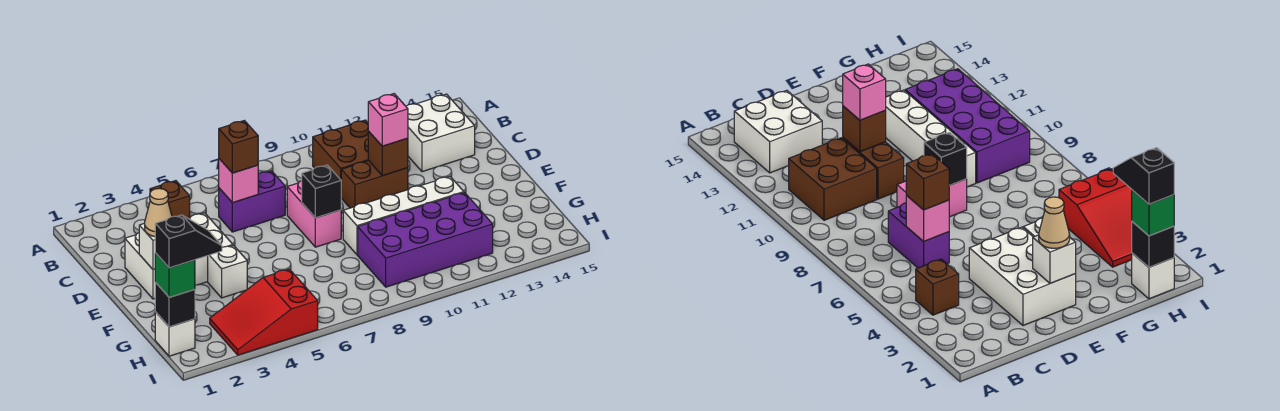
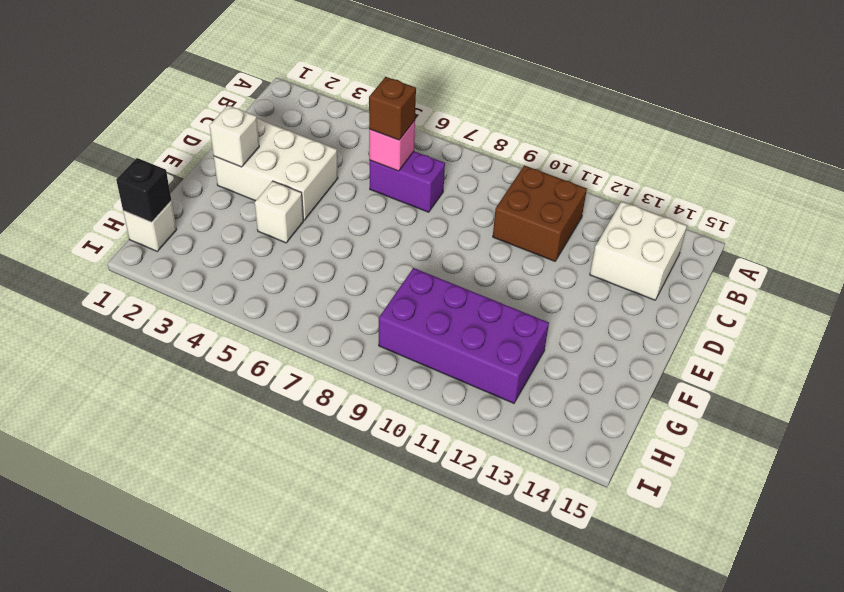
none -> brown brick B4 level 1
none -> pink brick D8:E8 level 1
none -> brown brick D10:D11 level 1

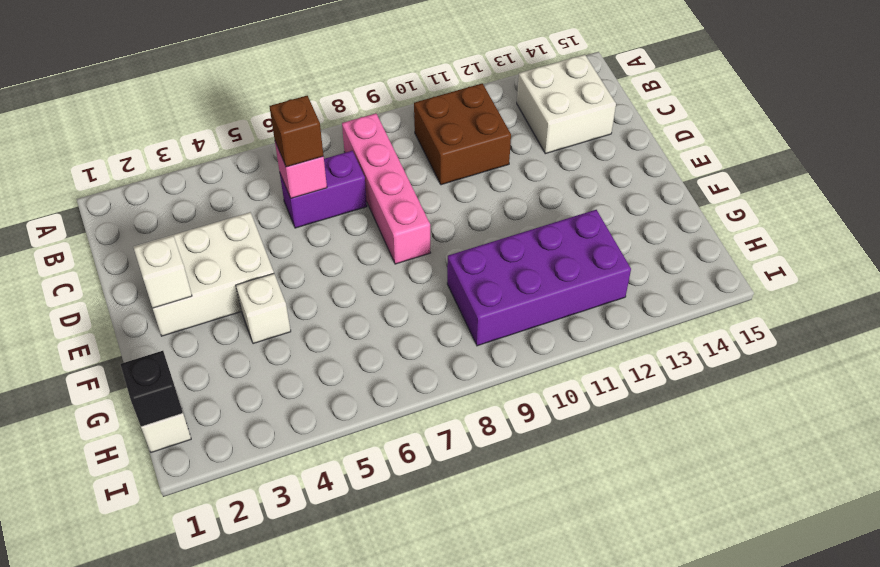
pink brick B8:E8 level 1 -> pink brick D8:E8 level 1
none -> brown brick B4 level 1
none -> brown brick D10:D11 level 1
none -> white brick F9:F12 level 1

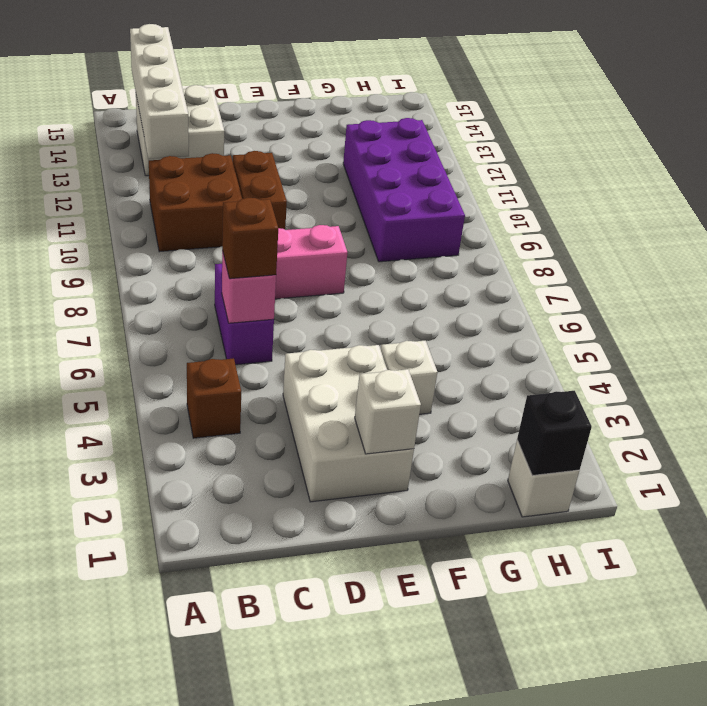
white brick B12:B15 level 2 -> white brick F9:F12 level 1
none -> red slope H3:I5 level 1 top 5
none -> brown brick D11 level 2
none -> black brick E8 level 2

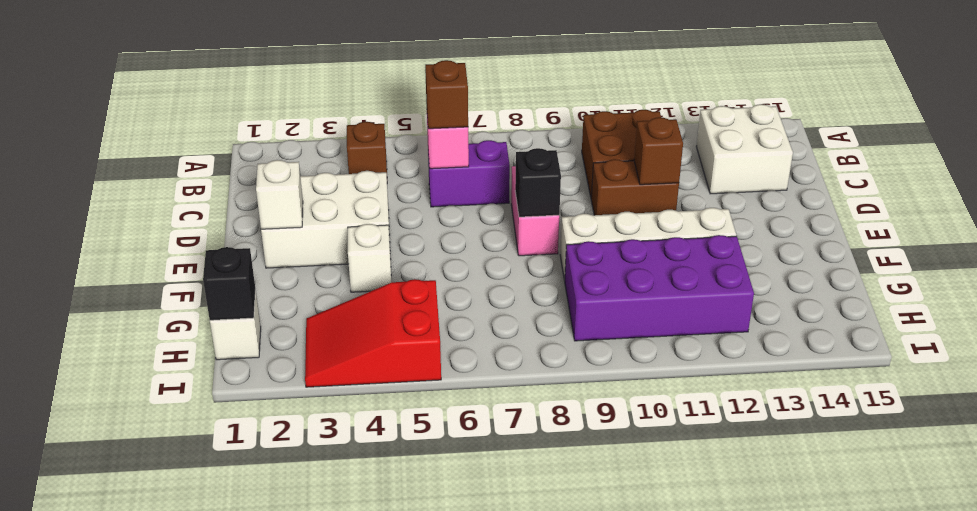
none -> pink brick D11 level 3
none -> tan cone E2 level 3
none -> green brick H1 level 3

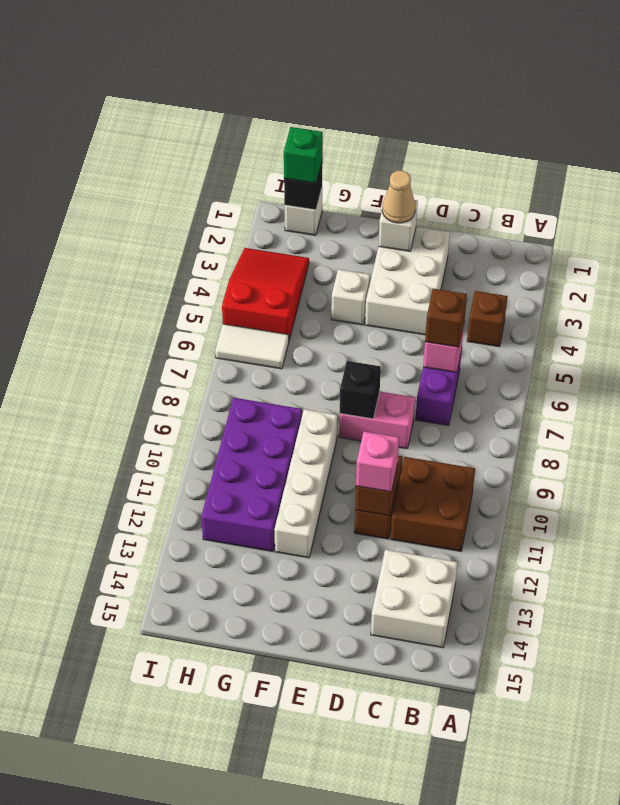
white tile H6:I6 level 1 -> none
none -> black slope H1:H2 level 4 top 1

